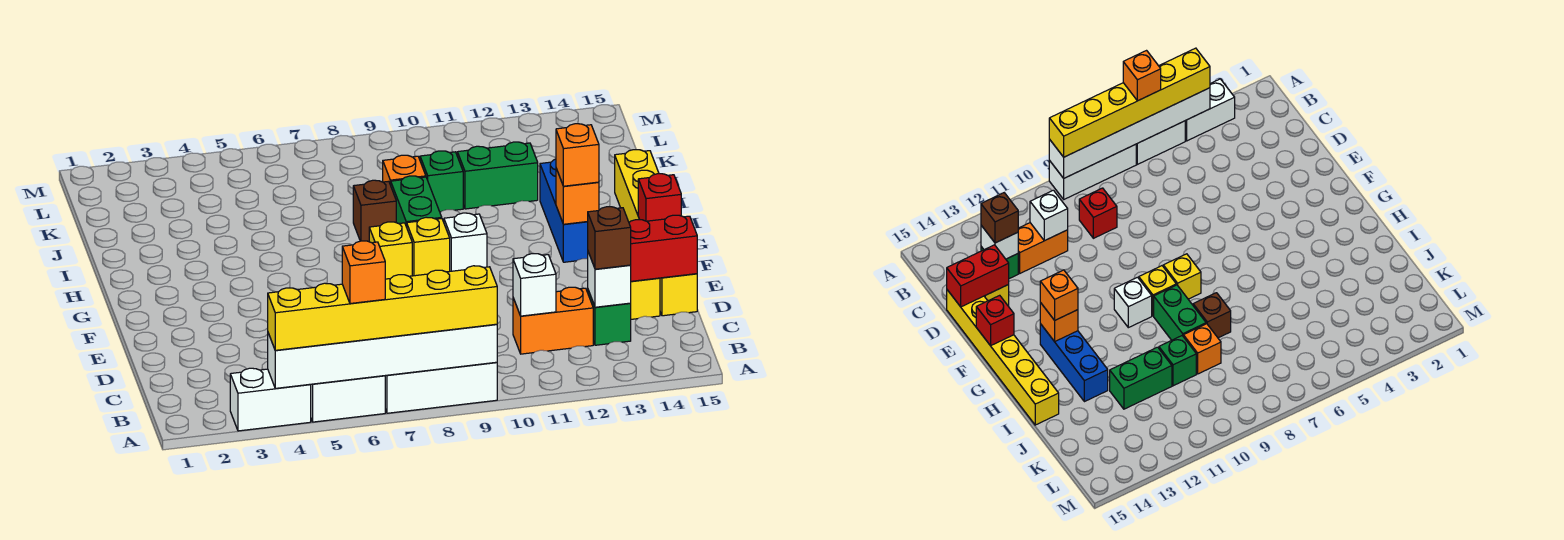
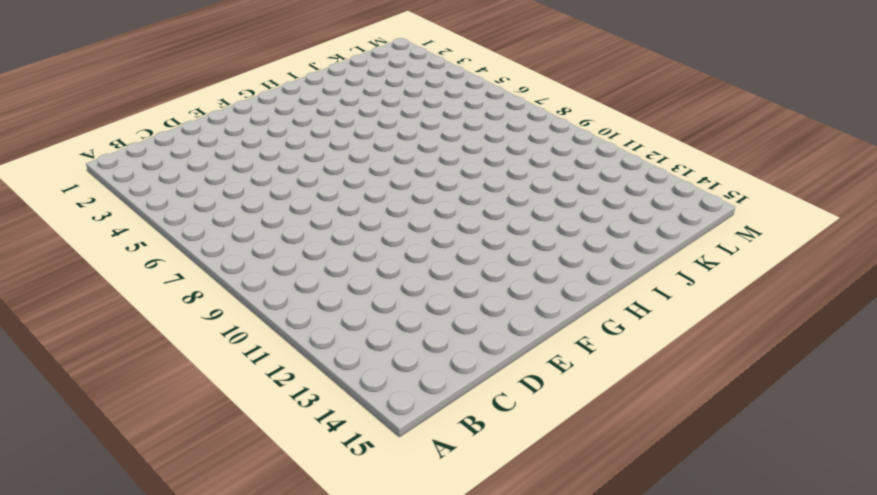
none -> white brick A3:A4 level 1
none -> white brick A5:A6 level 1
none -> white brick A7:A9 level 1

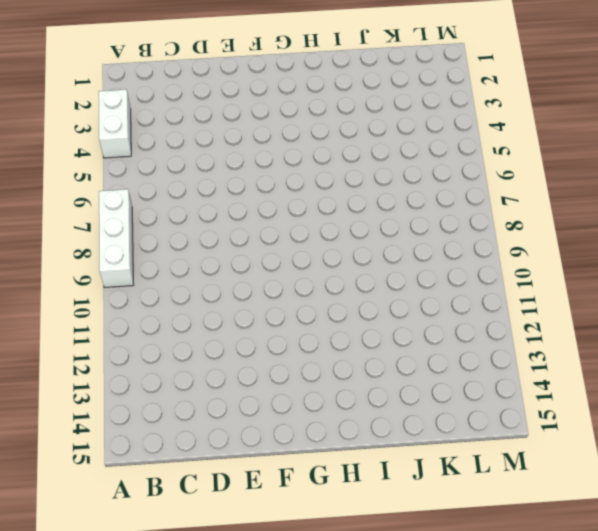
none -> white brick A5:A6 level 1
none -> red brick C9 level 1
none -> orange brick C11:C12 level 1

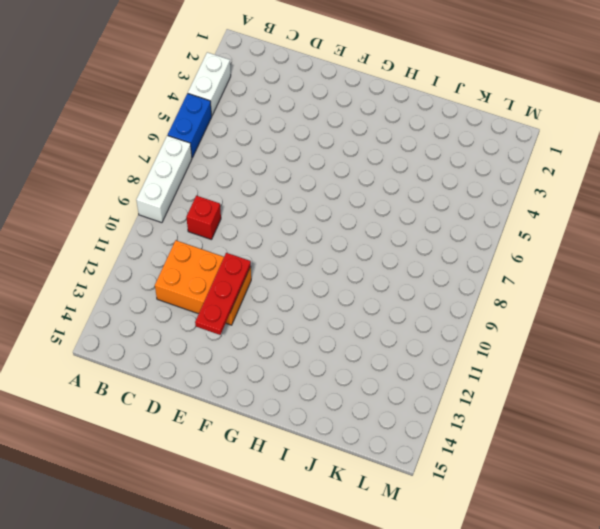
blue brick A5:A6 level 1 -> white brick A5:A6 level 1
orange brick C11:E12 level 1 -> orange brick C11:C12 level 1
red plate E11:E13 level 2 -> none
none -> green brick C13 level 1
none -> yellow brick D14 level 1
none -> yellow brick D15:I15 level 1

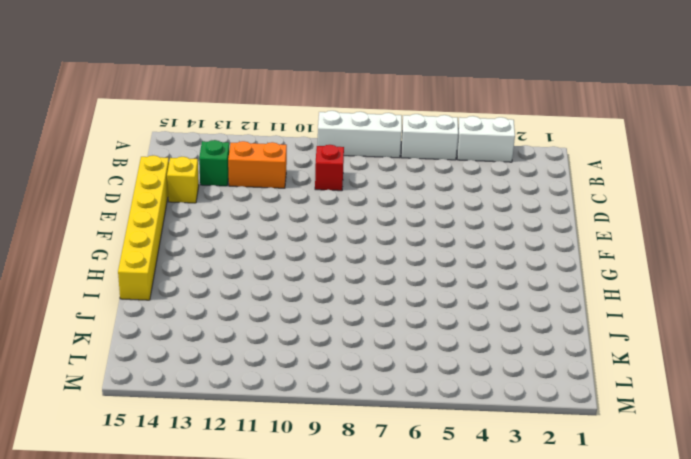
none -> yellow brick G8 level 1
none -> yellow brick G9 level 1
none -> white brick G10 level 1

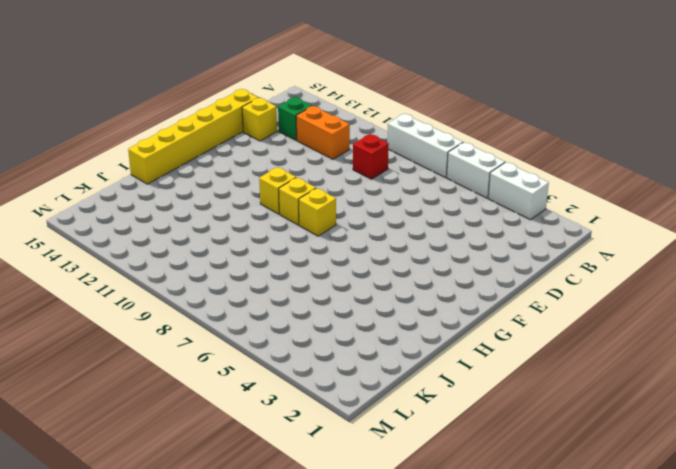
yellow brick G10 level 1 -> white brick G10 level 1
none -> blue brick G13:I13 level 1
none -> green brick H9:I9 level 1
none -> brown brick I8 level 1

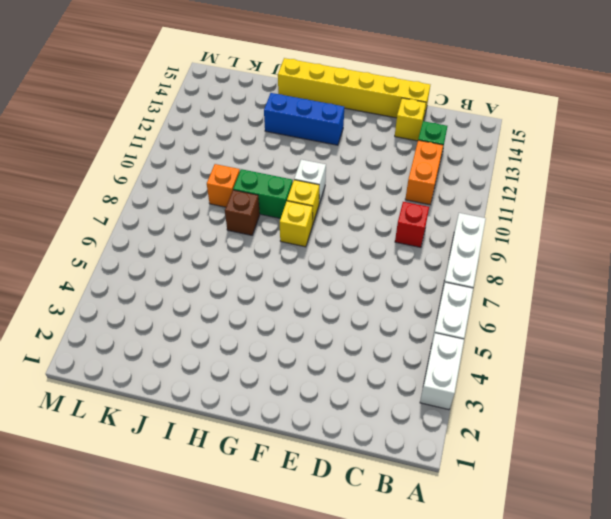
none -> green brick J10 level 1
none -> green brick J11:J12 level 1
none -> white brick A4:A9 level 2

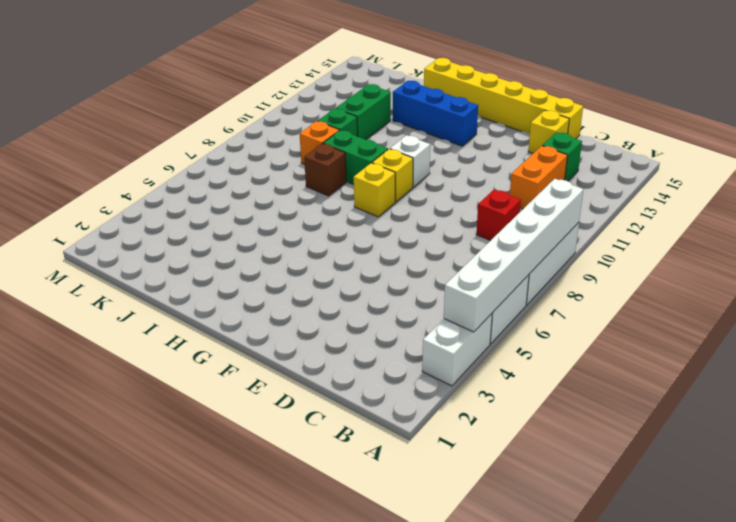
none -> white brick C11 level 2
none -> white brick C13 level 2
none -> red brick D14:D15 level 2

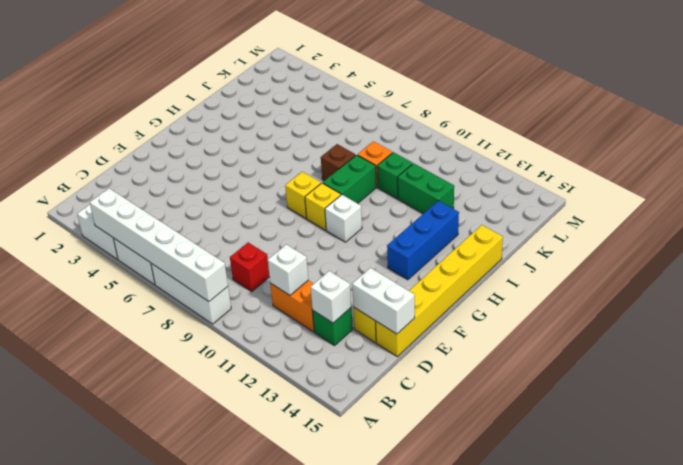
white brick D14:D15 level 2 -> red brick D14:D15 level 2
none -> red brick F15 level 2
none -> orange brick G13 level 2
none -> yellow brick A4:A9 level 3

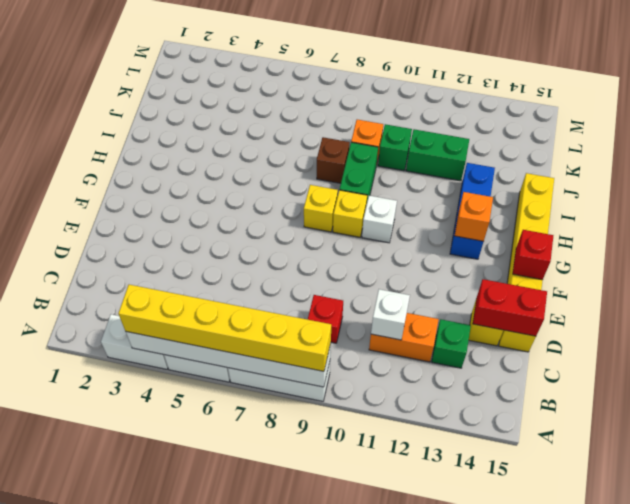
none -> white brick C13 level 2
none -> brown brick C13 level 3
none -> orange brick G13 level 3

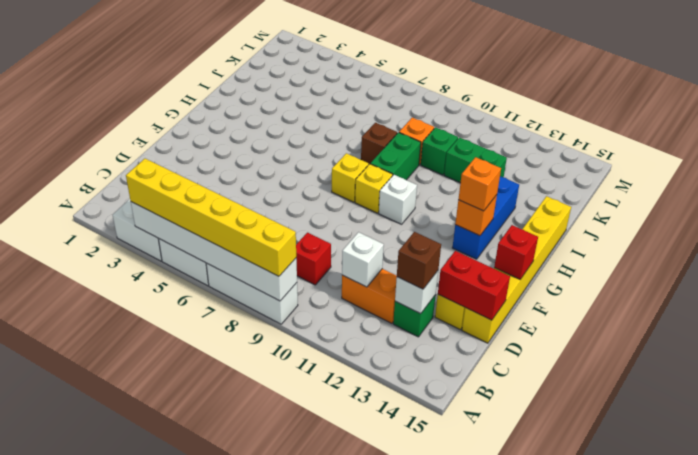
none -> orange brick A6 level 4

